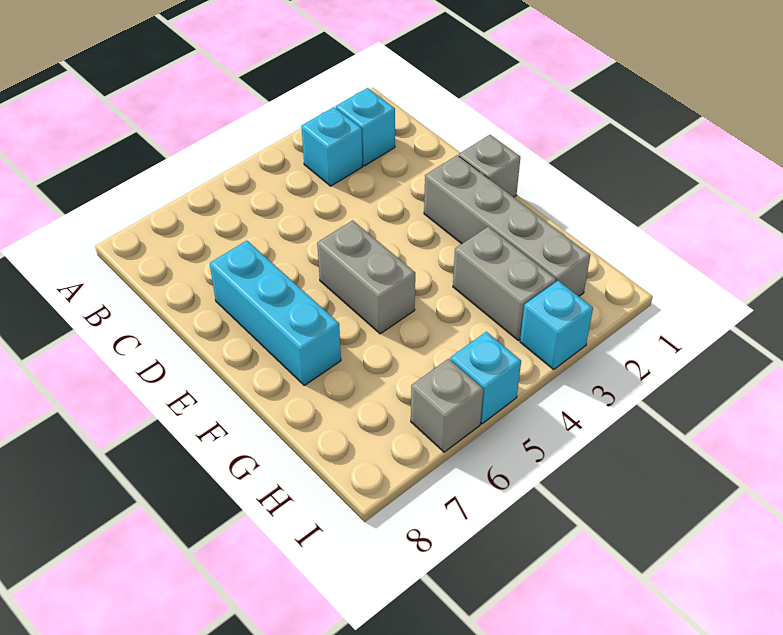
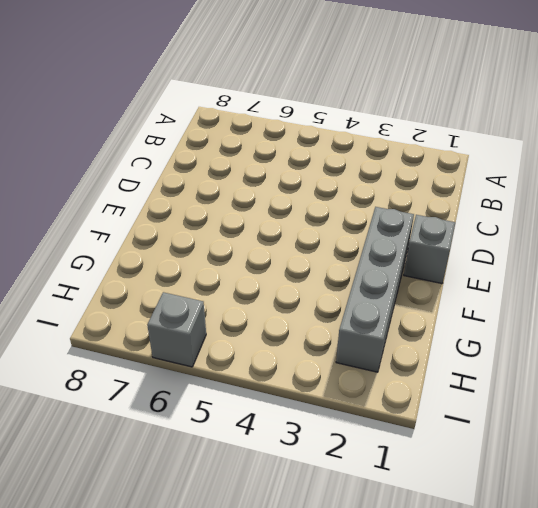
none -> cyan brick B2 level 1
none -> cyan brick B3 level 1

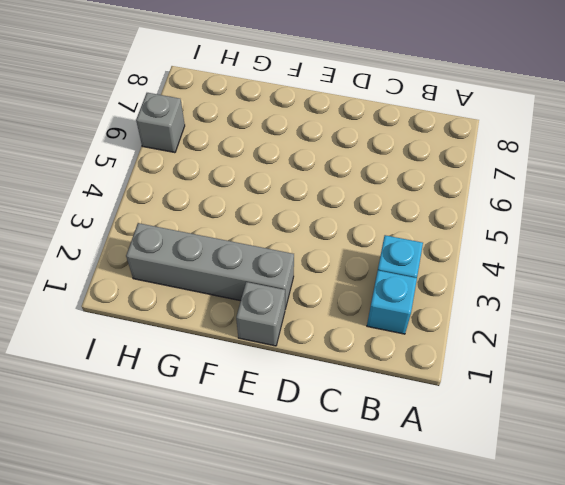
none -> cyan brick D7:F7 level 1
none -> grey brick E5:F5 level 1

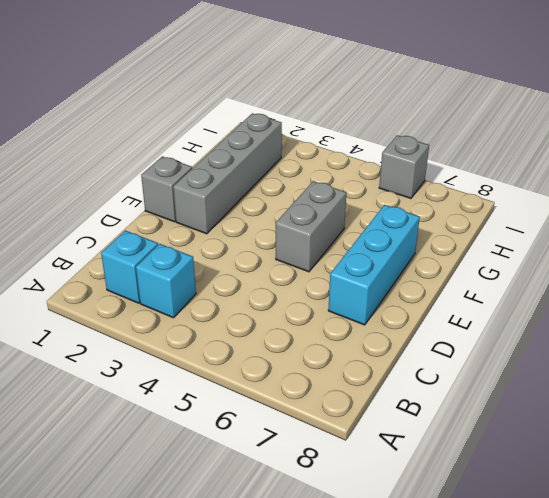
none -> grey brick G3:H3 level 1
none -> cyan brick I3 level 1

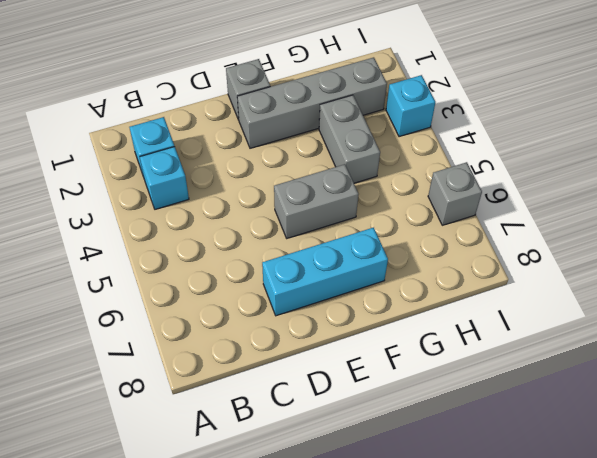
grey brick G3:G4 level 1 -> grey brick G3:H3 level 1
none -> cyan brick I5 level 1

